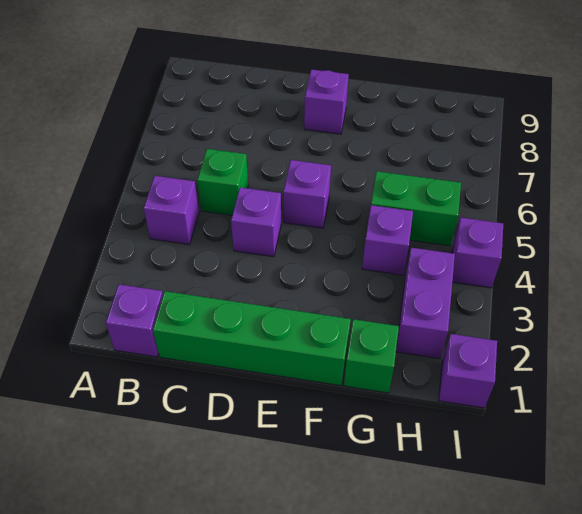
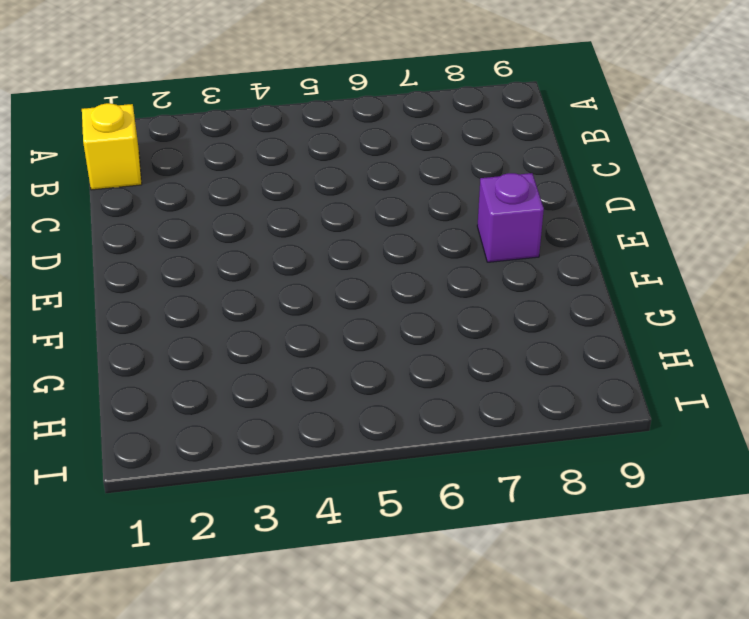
yellow brick B1 level 1 -> purple brick B1 level 1
none -> purple brick B4 level 1
none -> green brick C1:F1 level 1
none -> green brick C5 level 1

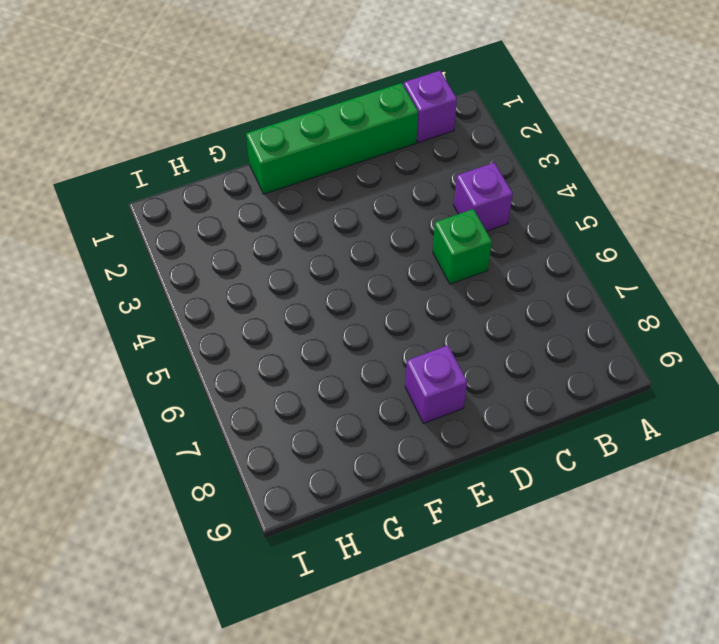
none -> purple brick D4 level 1
none -> purple brick E5 level 1
none -> green brick G1 level 1

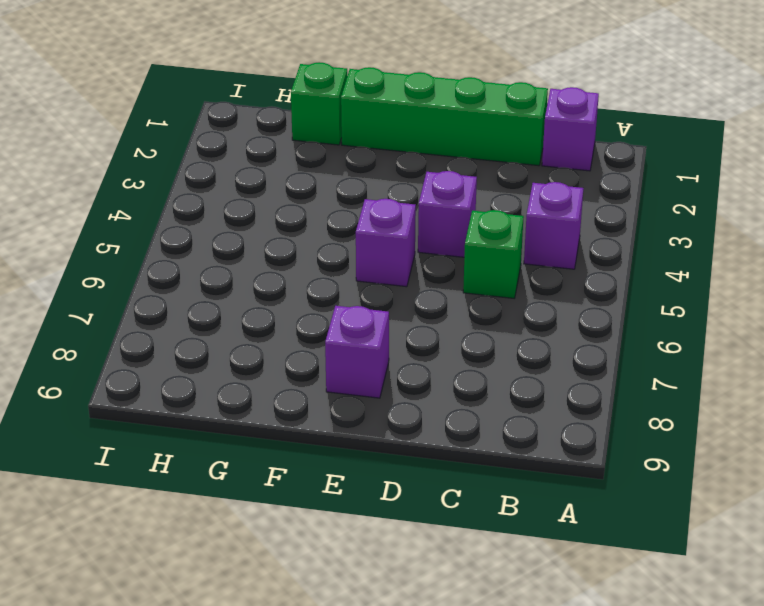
none -> purple brick G4 level 1
none -> green brick G5:H5 level 1
none -> purple brick H2:H3 level 1

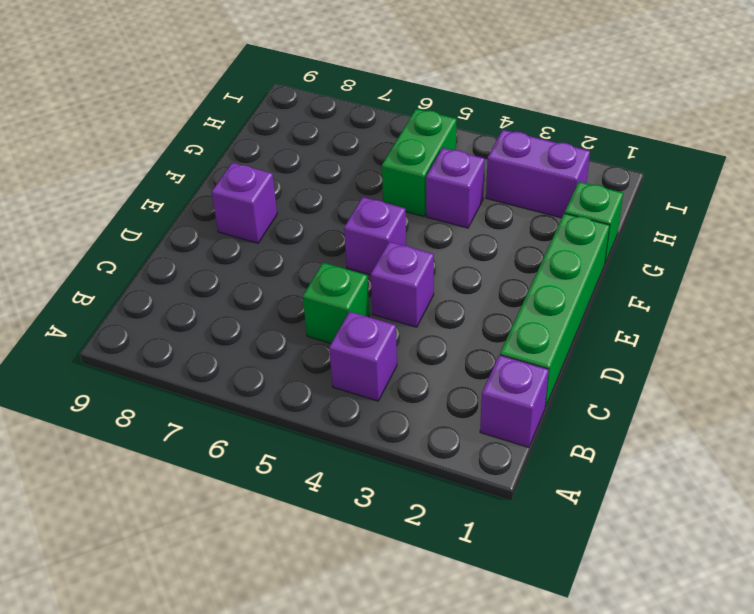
none -> purple brick I1 level 1
none -> purple brick I4 level 1

